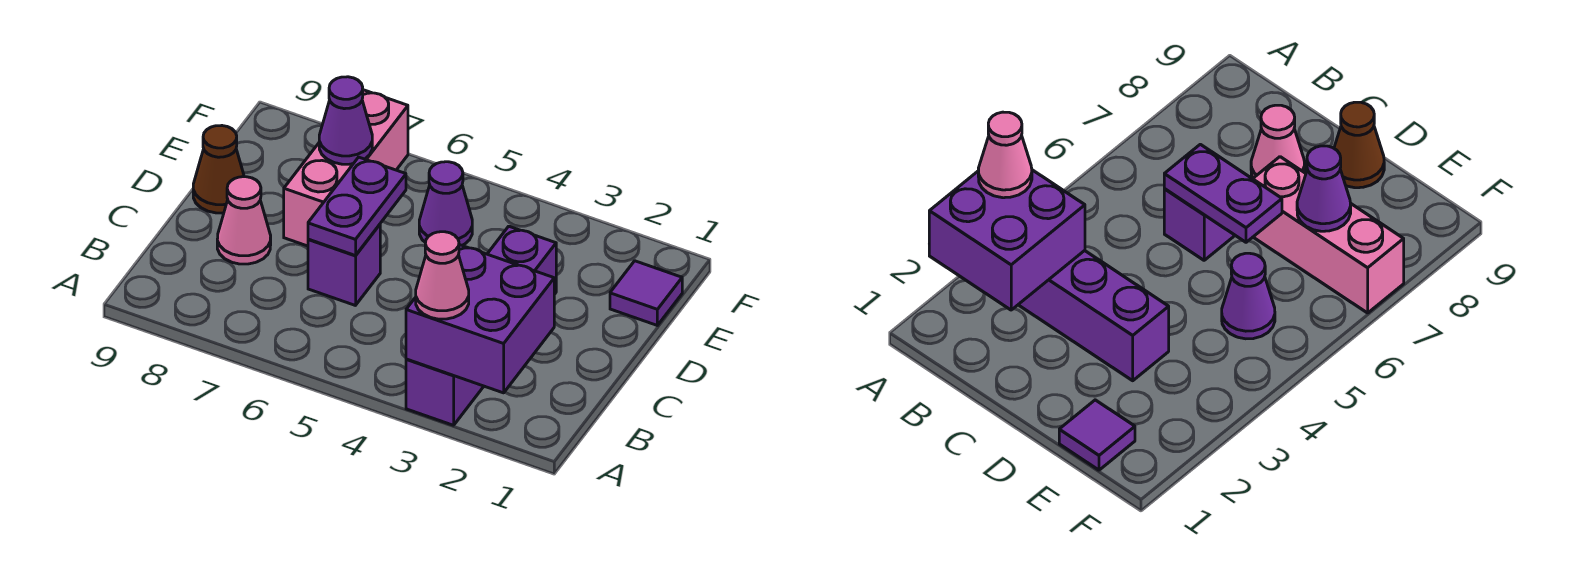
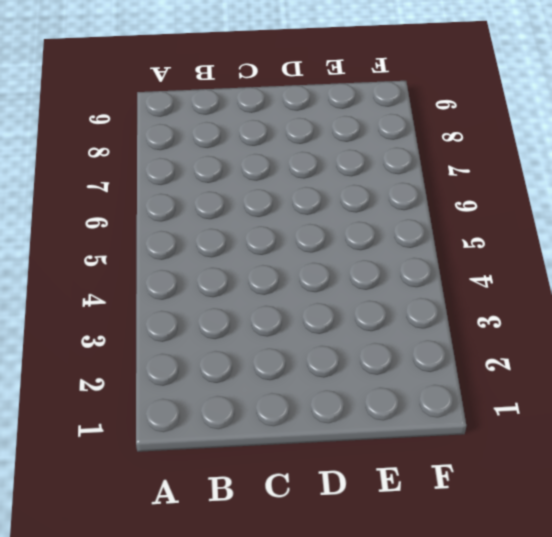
none -> purple brick A3:D3 level 1
none -> purple brick C6 level 1

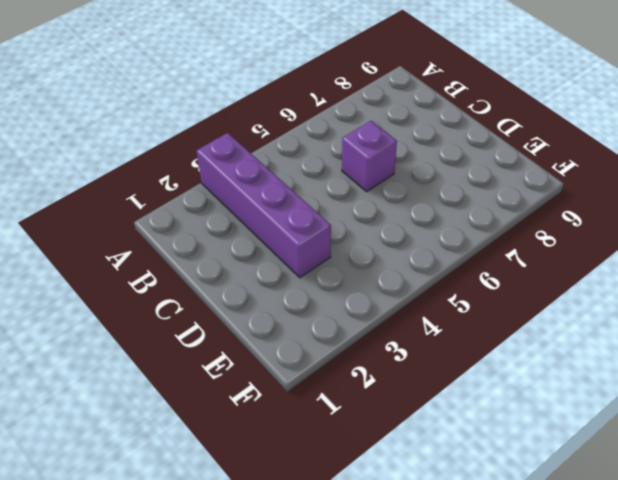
none -> pink cone C8 level 1
none -> pink brick D7:F7 level 1

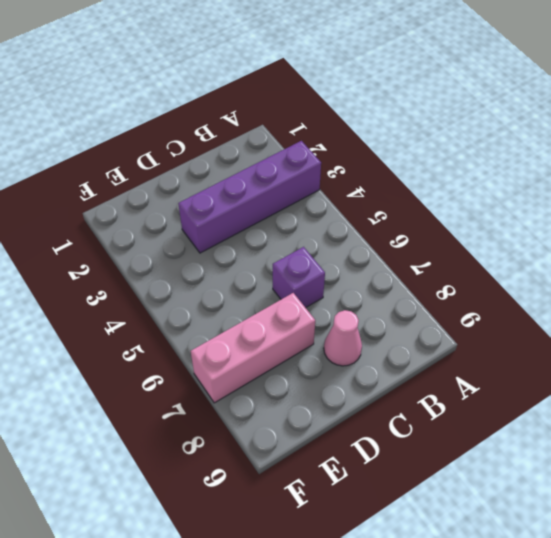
none -> brown cone D9 level 1
none -> purple tile E1 level 1

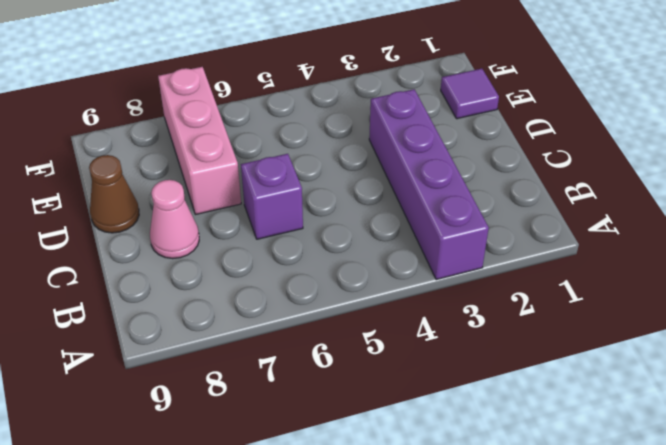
none -> purple cone E5 level 1
none -> purple brick A2:B3 level 2

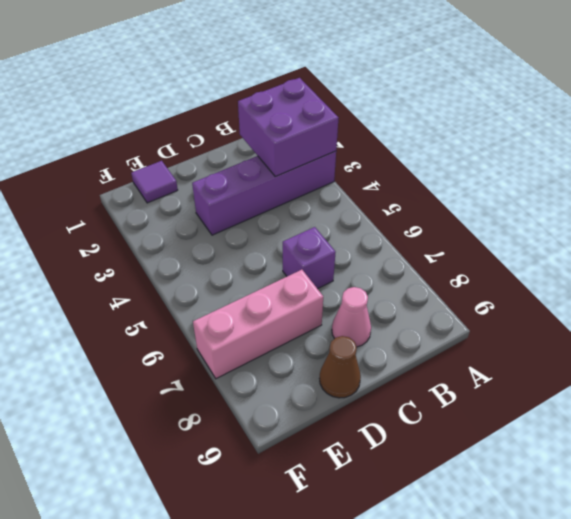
none -> purple cone E5 level 1
none -> purple plate C6:D6 level 2

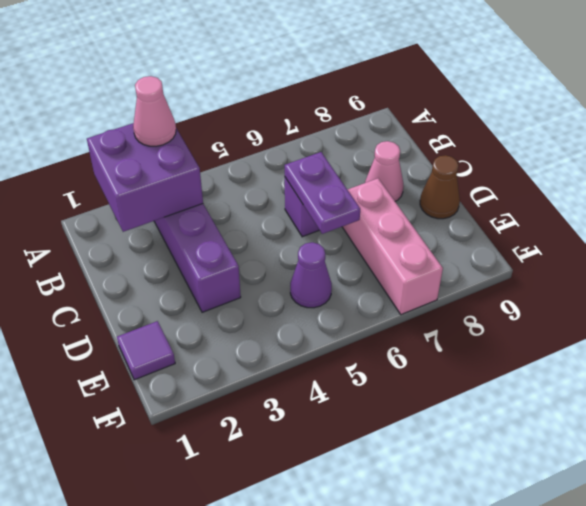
none -> purple cone E7 level 2

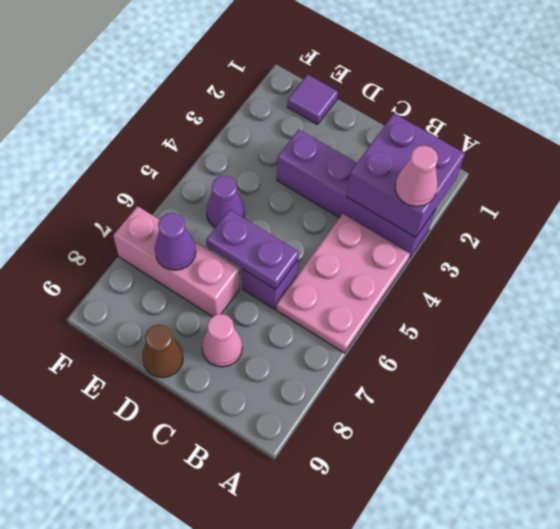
pink plate A4:B6 level 1 -> none

